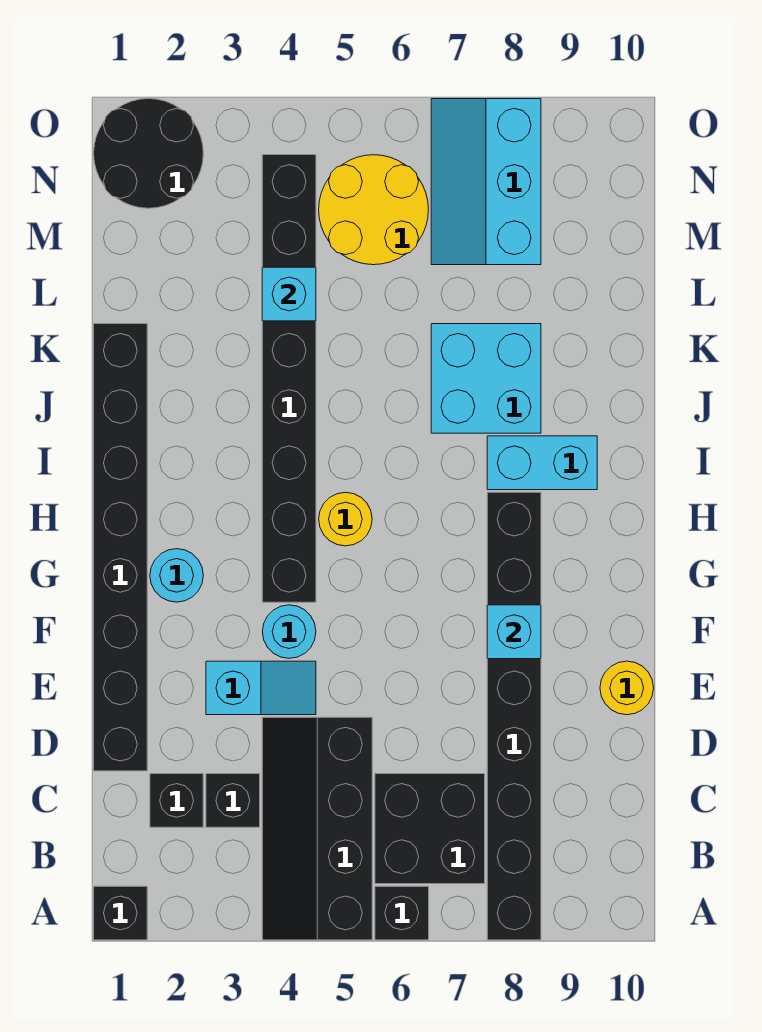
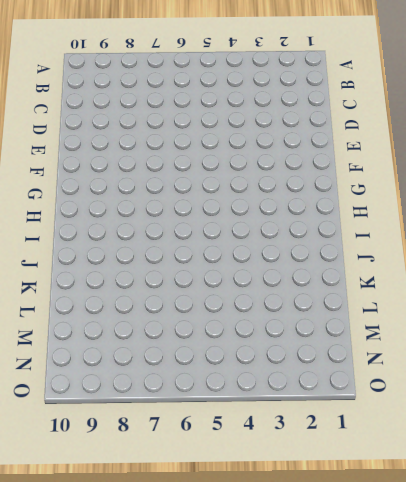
none -> black brick A1 level 1
none -> black slope A4:D5 level 1 top 5
none -> black brick A6 level 1

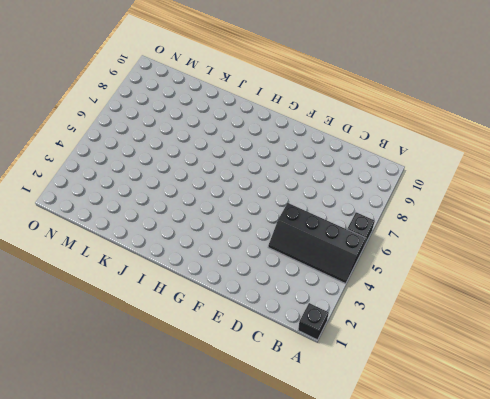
none -> black brick A8:H8 level 1
none -> black brick B6:C7 level 1
none -> black brick C2 level 1

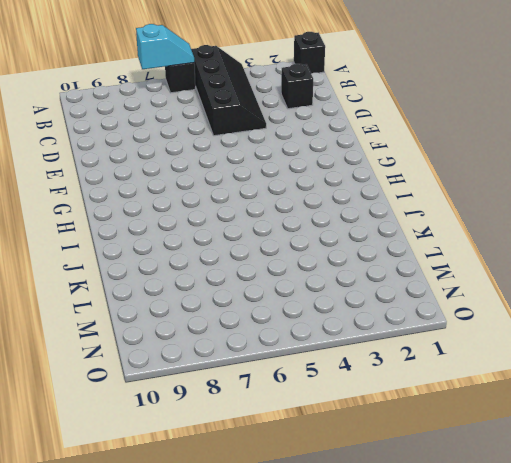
cyan slope A6:A7 level 2 top 7 -> cyan slope E3:E4 level 1 top 3
none -> black brick A8:H8 level 1
none -> black brick B6:C7 level 1
none -> black brick C3 level 1

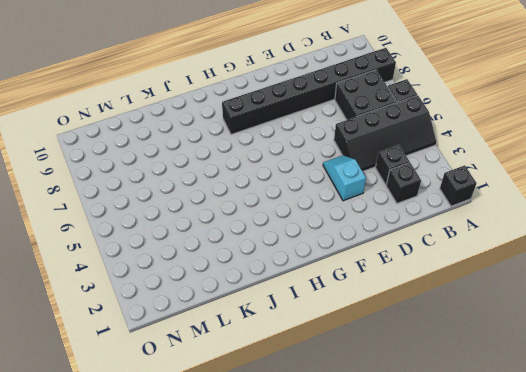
none -> black brick D1:K1 level 1
none -> yellow round brick E10 level 1
none -> cyan round brick F4 level 1

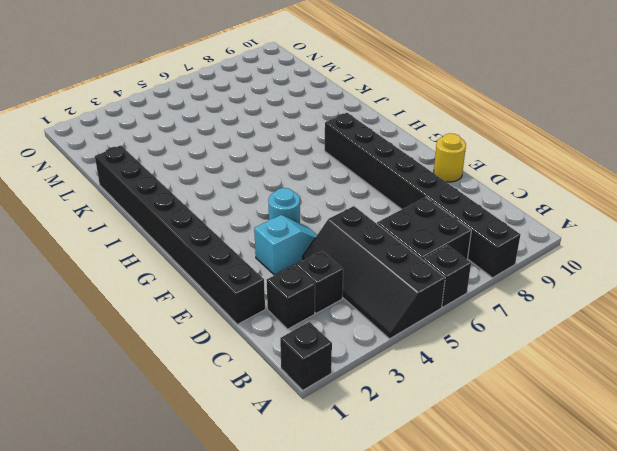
none -> cyan round brick G2 level 1
none -> black brick G4:N4 level 1
none -> yellow round brick H5 level 1

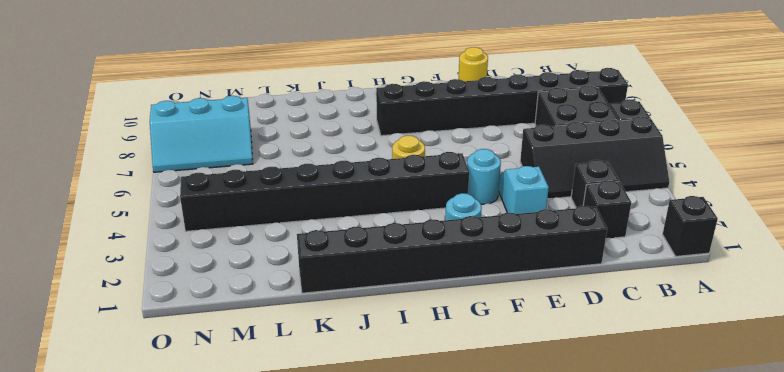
none -> cyan brick I8:I9 level 1
none -> cyan brick J7:K8 level 1
none -> yellow round brick M5:N6 level 1

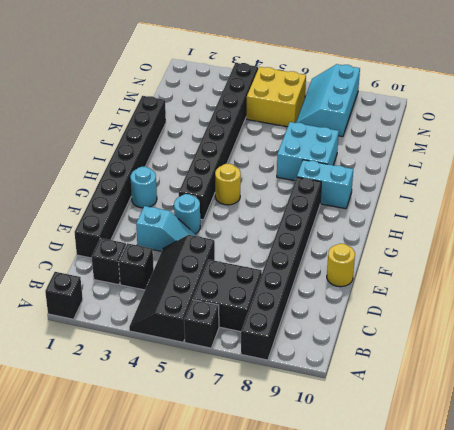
yellow brick M5:N6 level 1 -> yellow round brick M5:N6 level 1
none -> black round brick N1:O2 level 1
none -> cyan brick F8 level 2
none -> cyan brick L4 level 2

